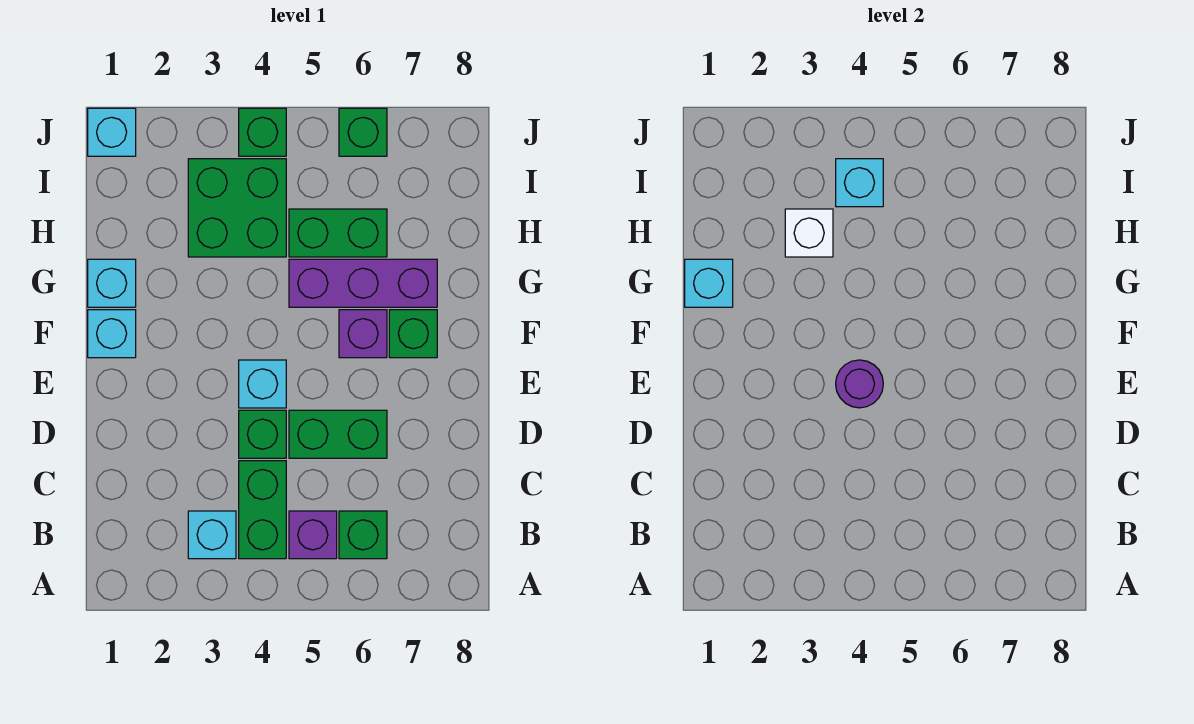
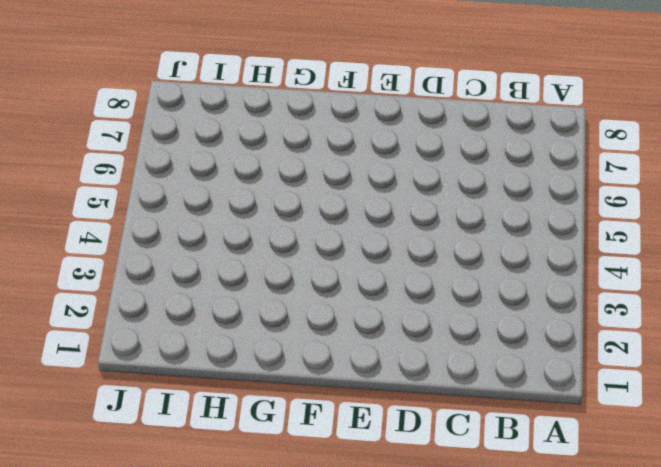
none -> cyan brick B3 level 1
none -> green brick B4:C4 level 1
none -> purple brick B5 level 1

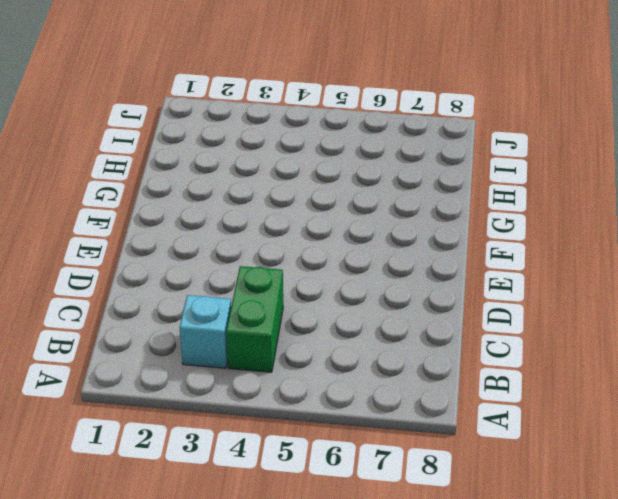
none -> purple brick B5 level 1
none -> green brick B6 level 1
none -> green brick D4 level 1

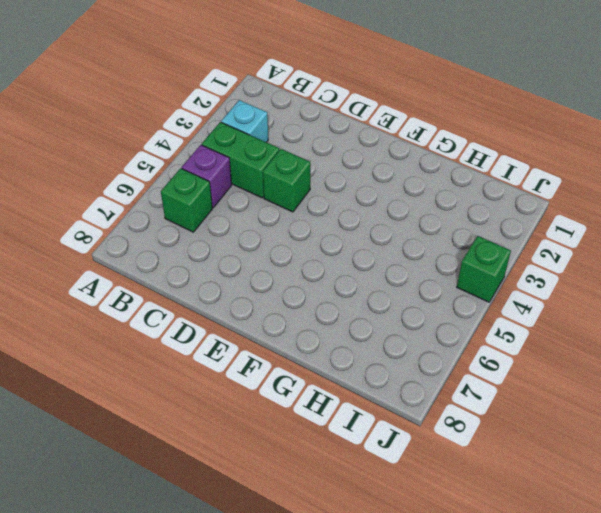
none -> green brick D5:D6 level 1
none -> cyan brick E4 level 1
none -> cyan brick F1 level 1

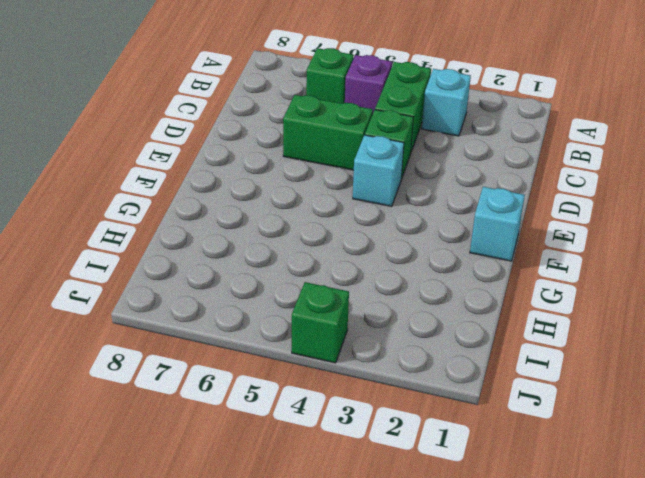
none -> purple brick F6 level 1
none -> green brick F7 level 1
none -> cyan brick G1 level 1

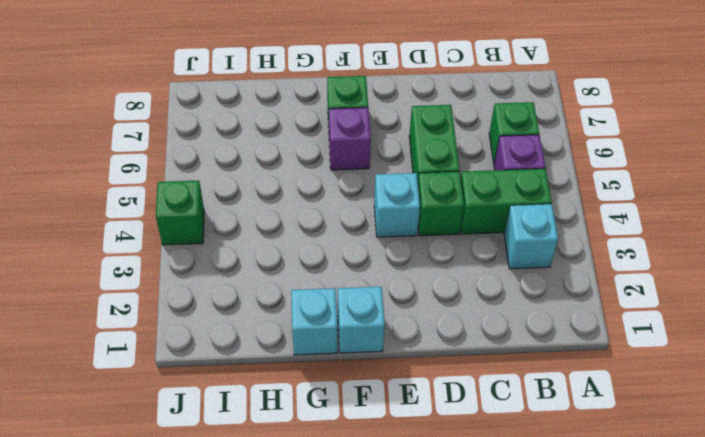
none -> purple brick G5:G7 level 1
none -> green brick H3:I4 level 1
none -> green brick H5:H6 level 1

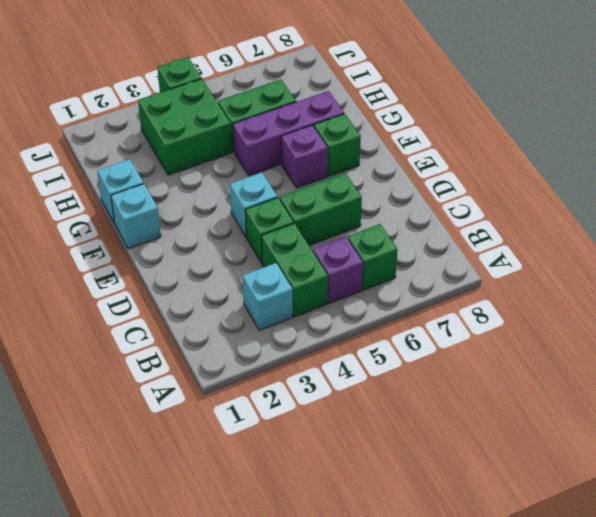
none -> cyan brick J1 level 1
none -> green brick J6 level 1
none -> purple round brick E4 level 2

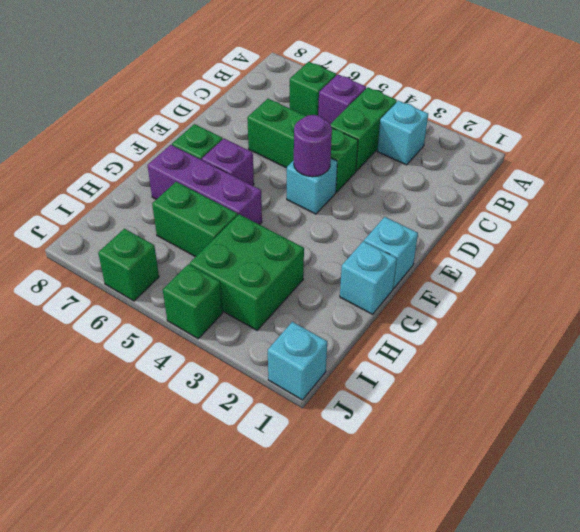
none -> cyan brick G1 level 2
none -> white brick H3 level 2
none -> cyan brick I4 level 2

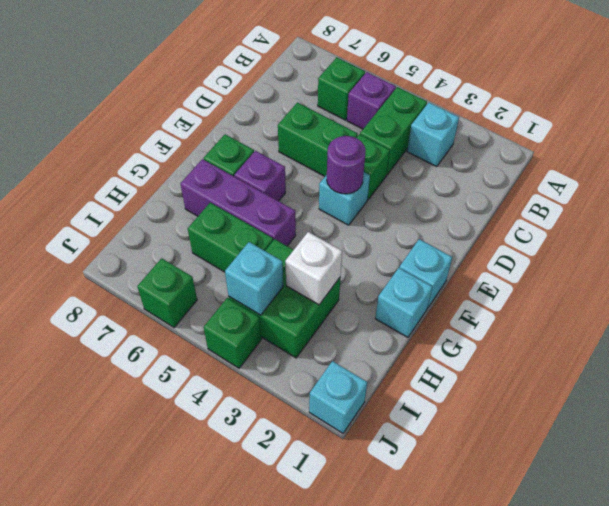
none -> cyan brick G1 level 2

